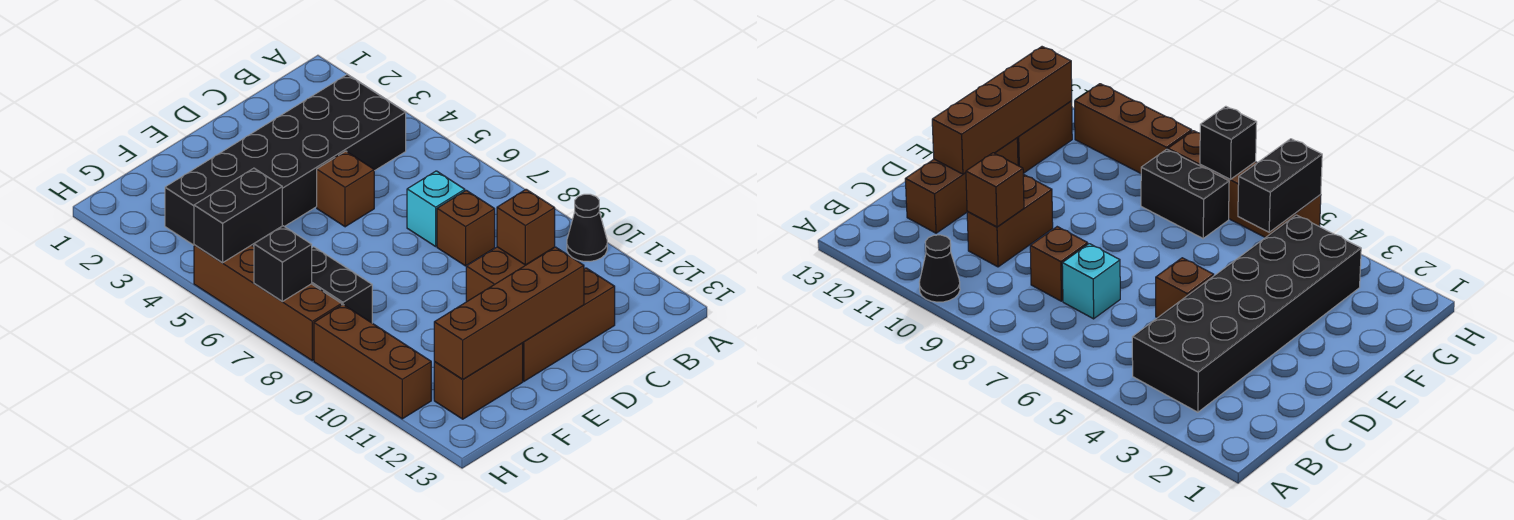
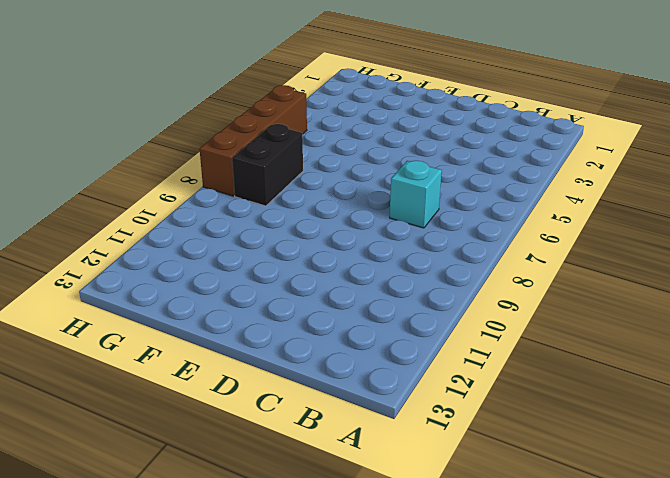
none -> black cone A10 level 1
none -> black brick B3:G4 level 1
none -> brown brick C8 level 1

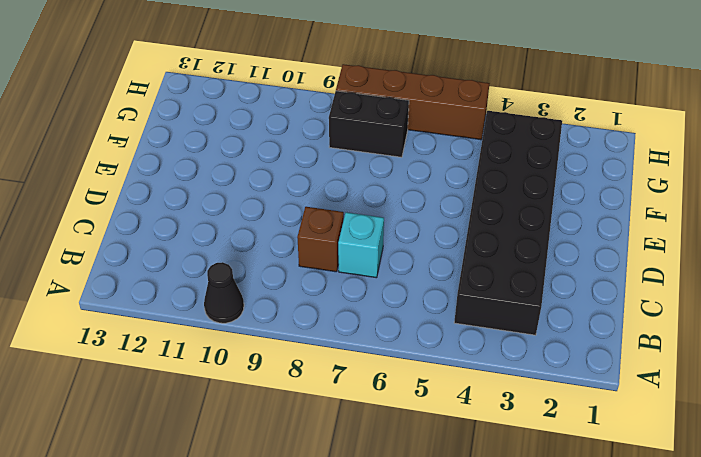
none -> brown brick C10:D10 level 1
none -> brown brick C12:E12 level 1
none -> brown brick D5 level 1

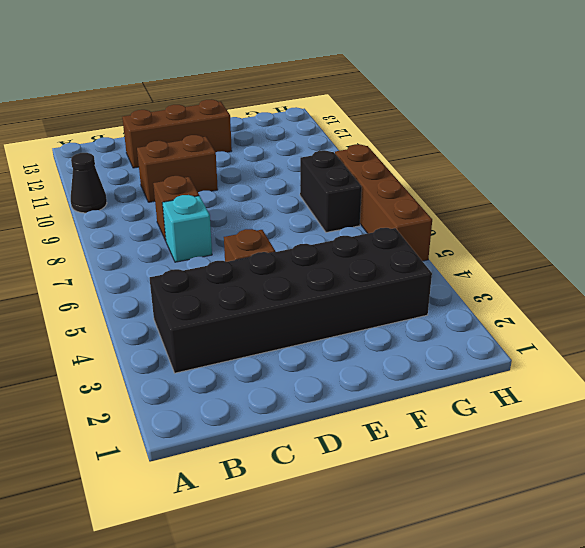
none -> brown brick F12:G12 level 1
none -> brown brick H9:H11 level 1
none -> brown brick C10 level 2

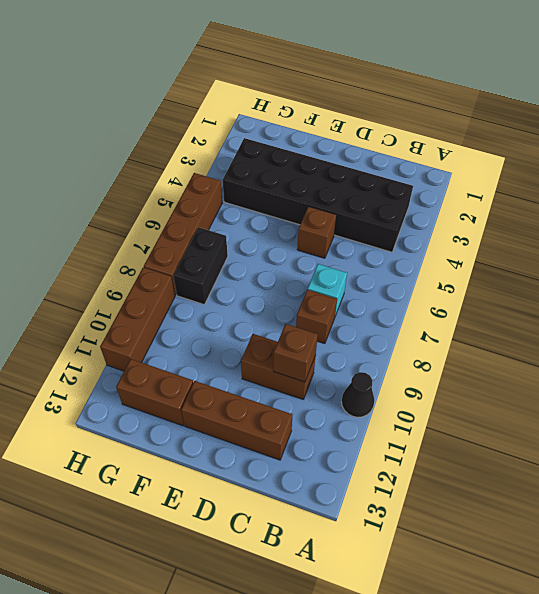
none -> brown brick D12:G12 level 2
none -> black brick G5:H5 level 2
none -> black brick H7 level 2

